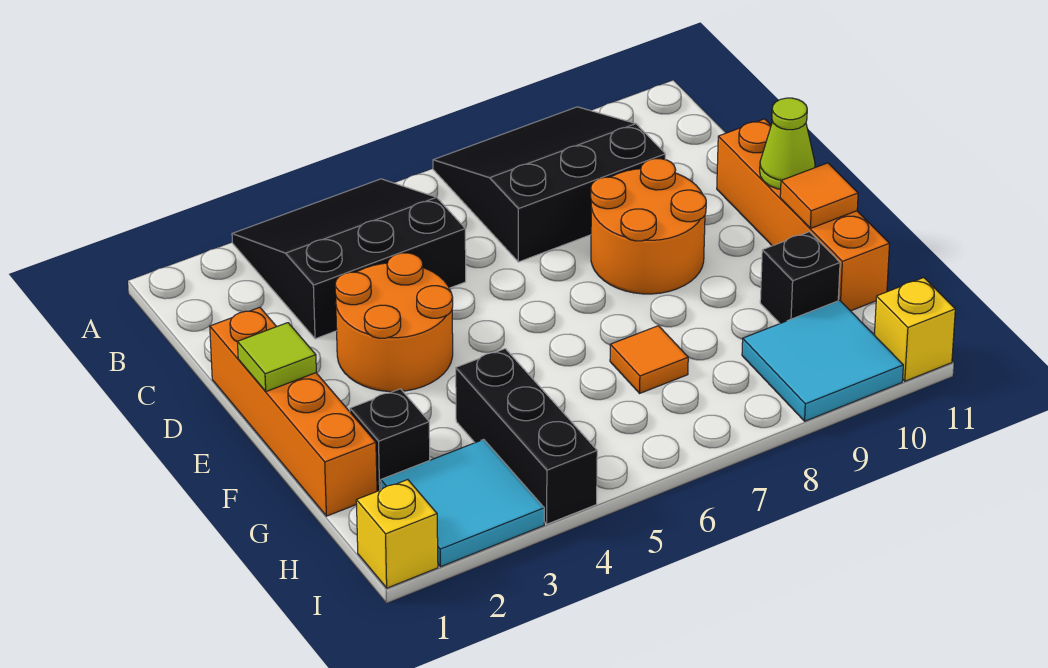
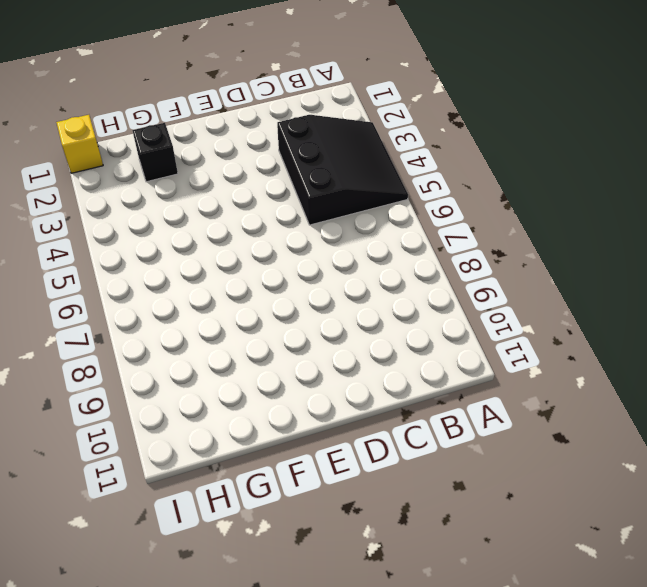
none -> black slope A7:C9 level 1 top C
none -> orange brick D1:G1 level 1
none -> orange round brick D3:E4 level 1

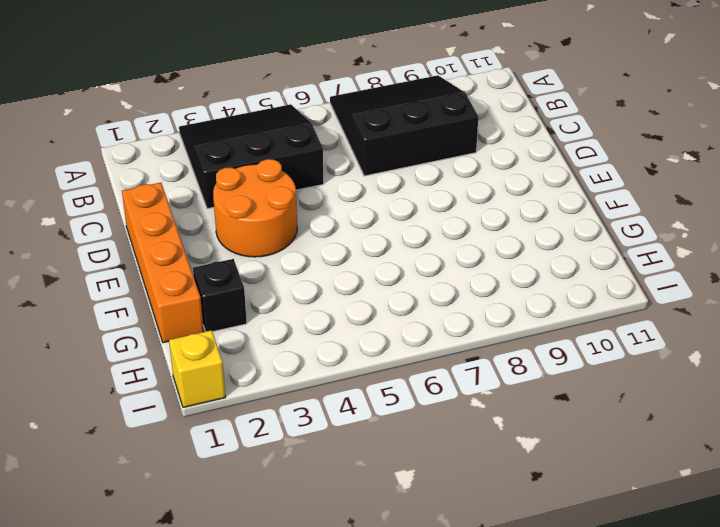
none -> orange round brick D8:E9 level 1
none -> orange brick D11:G11 level 1
none -> black brick G4:I4 level 1

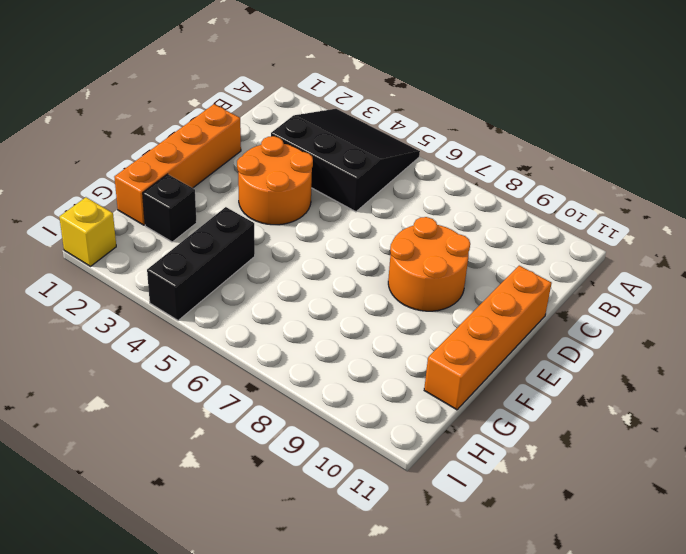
none -> black slope A7:C9 level 1 top C
none -> orange tile G7 level 1
none -> black brick G10 level 1

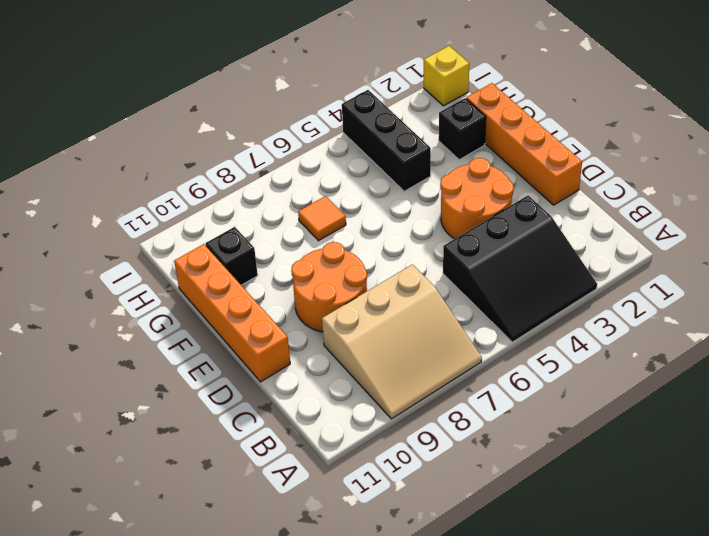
tan slope A7:C9 level 1 top C -> black slope A7:C9 level 1 top C
none -> cyan tile H2:I3 level 1
none -> cyan tile H9:I10 level 1
none -> yellow brick I11 level 1

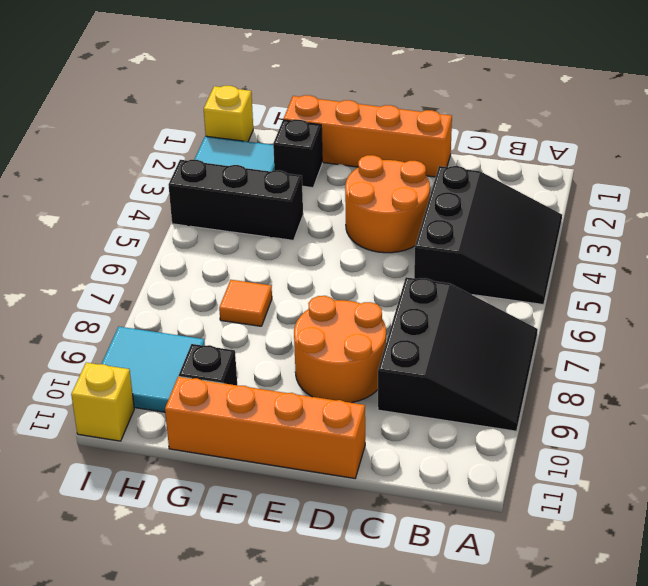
none -> lime tile E1 level 2
none -> lime cone E11 level 2
none -> orange tile F11 level 2

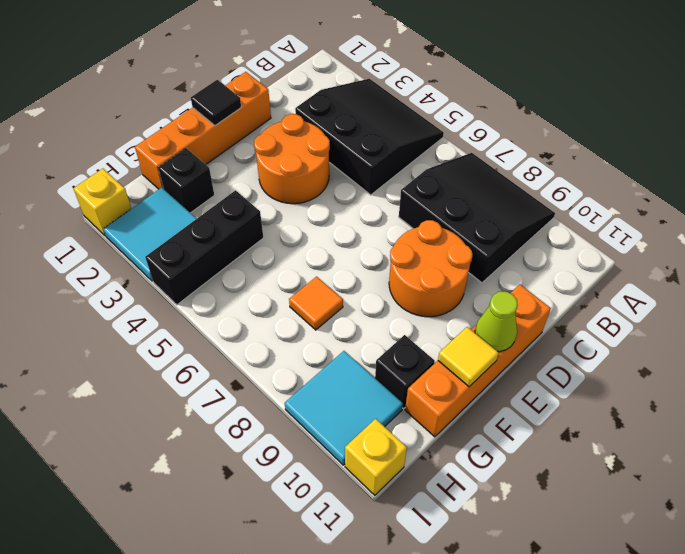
black tile E1 level 2 -> lime tile E1 level 2
yellow tile F11 level 2 -> orange tile F11 level 2

